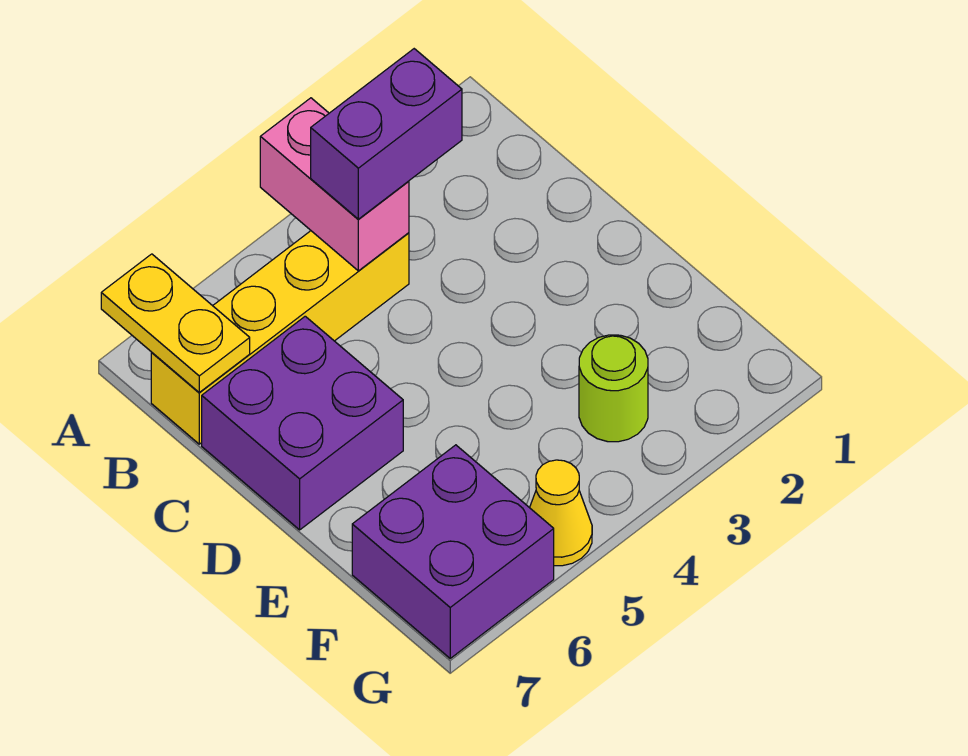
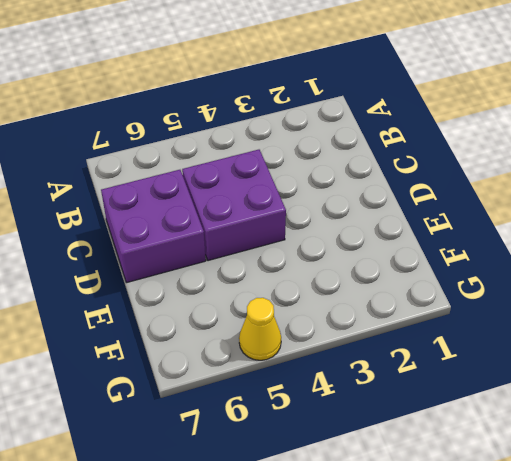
purple brick C4:D5 level 1 -> purple brick F6:G7 level 1
none -> yellow brick B4:B7 level 1
none -> lime round brick F3 level 1

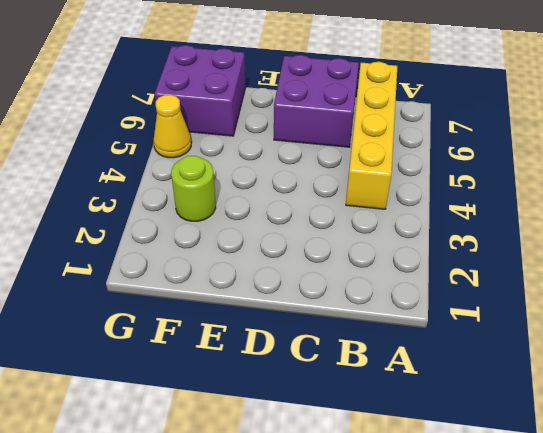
none -> pink brick A4:B4 level 2
none -> yellow plate A7:B7 level 2

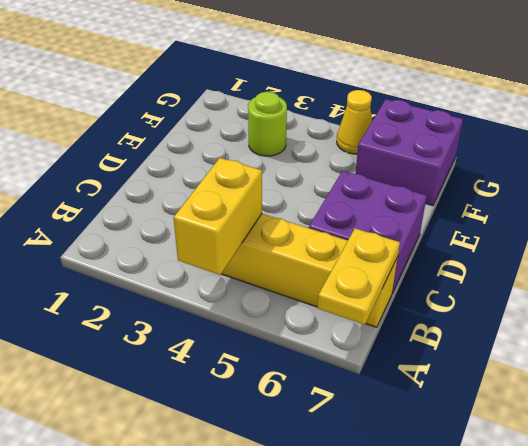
yellow brick A4:B4 level 2 -> pink brick A4:B4 level 2
none -> purple brick B3:B4 level 3

